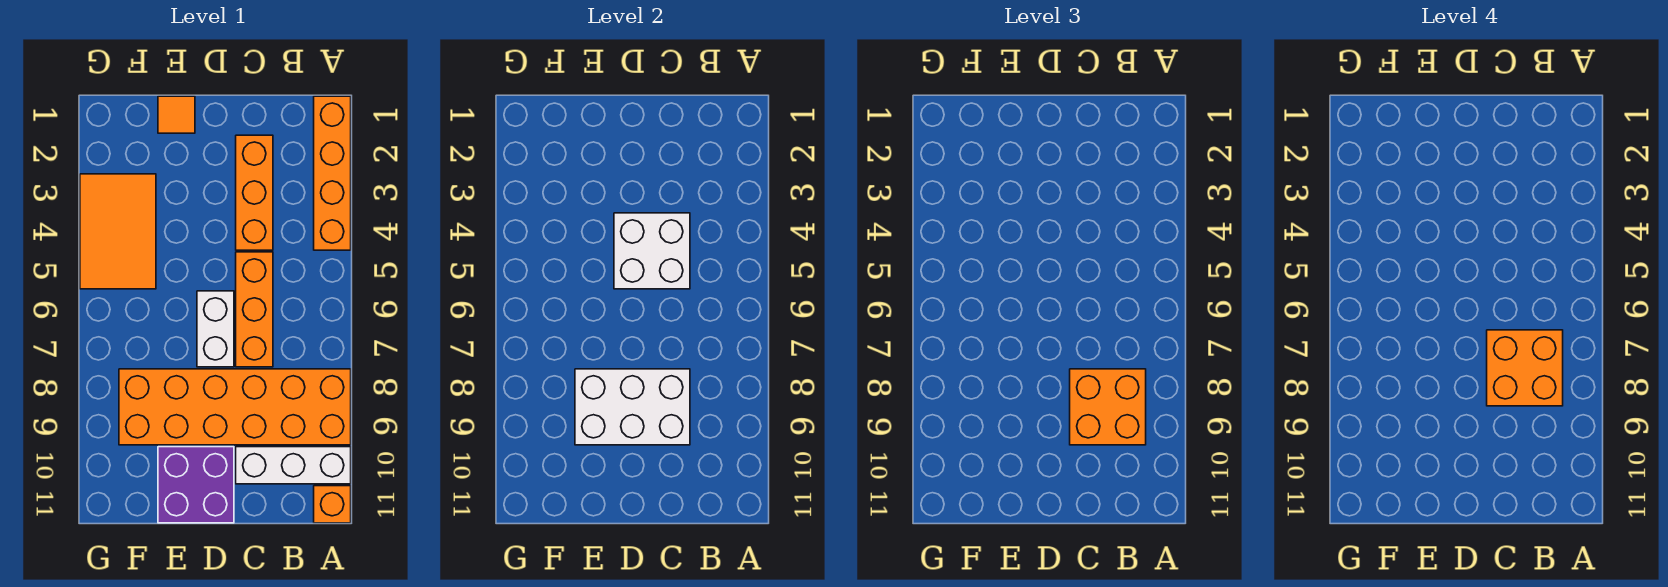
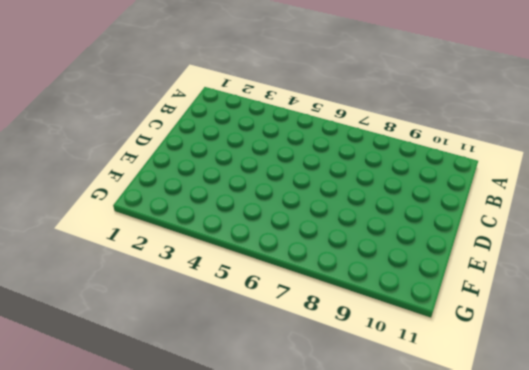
none -> orange brick A1:A4 level 1
none -> orange brick A8:F9 level 1
none -> white brick A10:C10 level 1

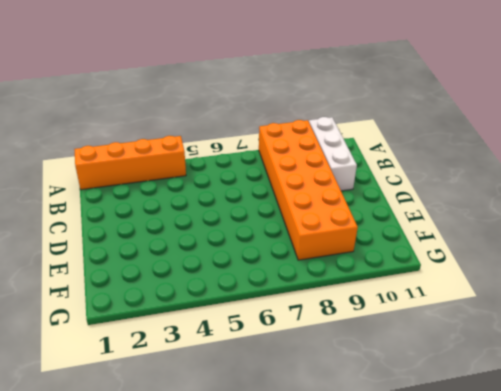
none -> orange brick A11 level 1
none -> orange brick C2:C4 level 1
none -> orange brick C5:C7 level 1

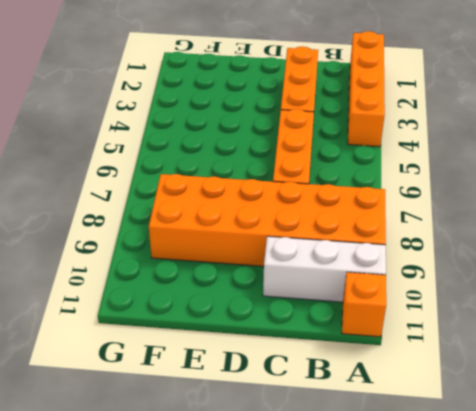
none -> white brick D6:D7 level 1
none -> purple brick D10:E11 level 1
none -> orange tile E1 level 1

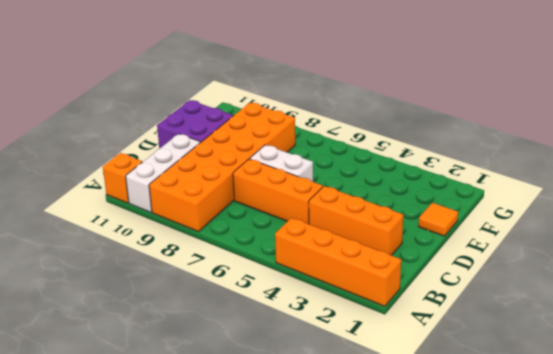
none -> orange tile F3:G5 level 1
none -> white brick C4:D5 level 2
none -> white brick C8:E9 level 2

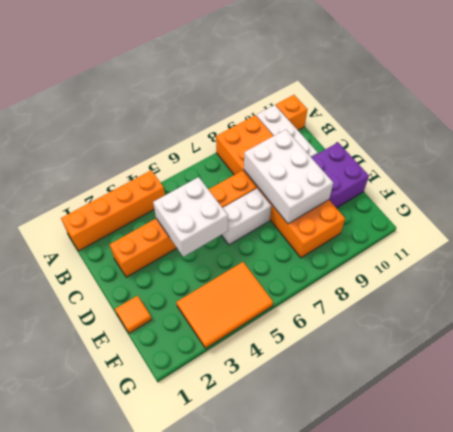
none -> orange brick B8:C9 level 3
none -> orange brick B7:C8 level 4

